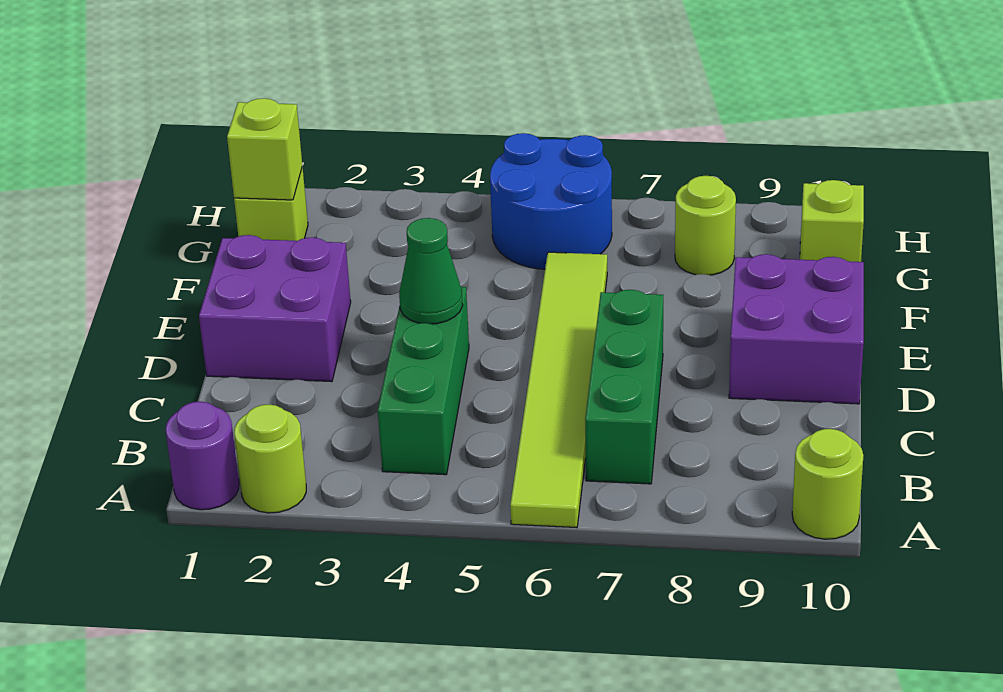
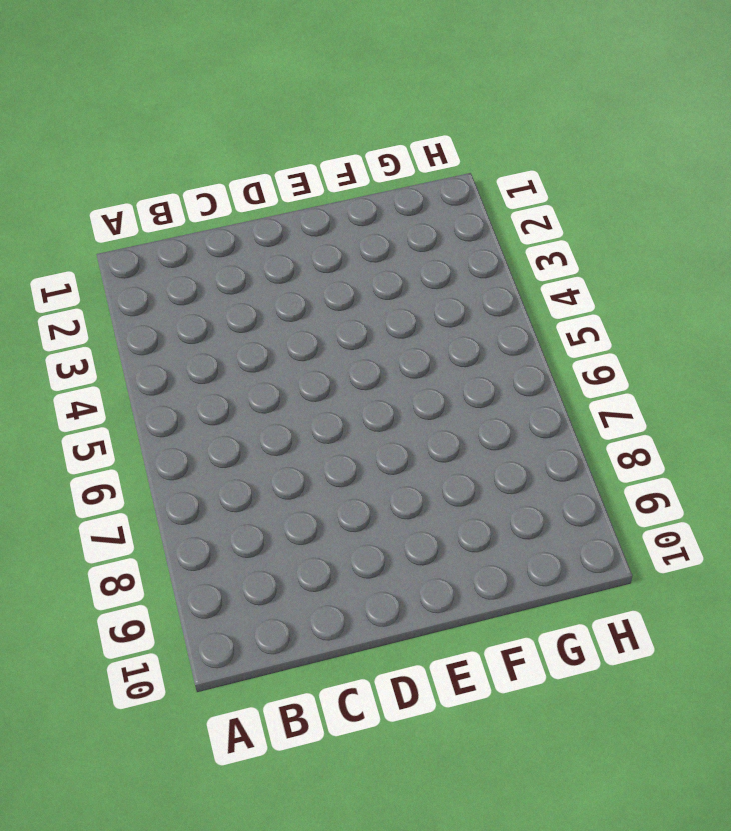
none -> purple round brick A1 level 1
none -> lime round brick A2 level 1
none -> lime tile A6:F6 level 1

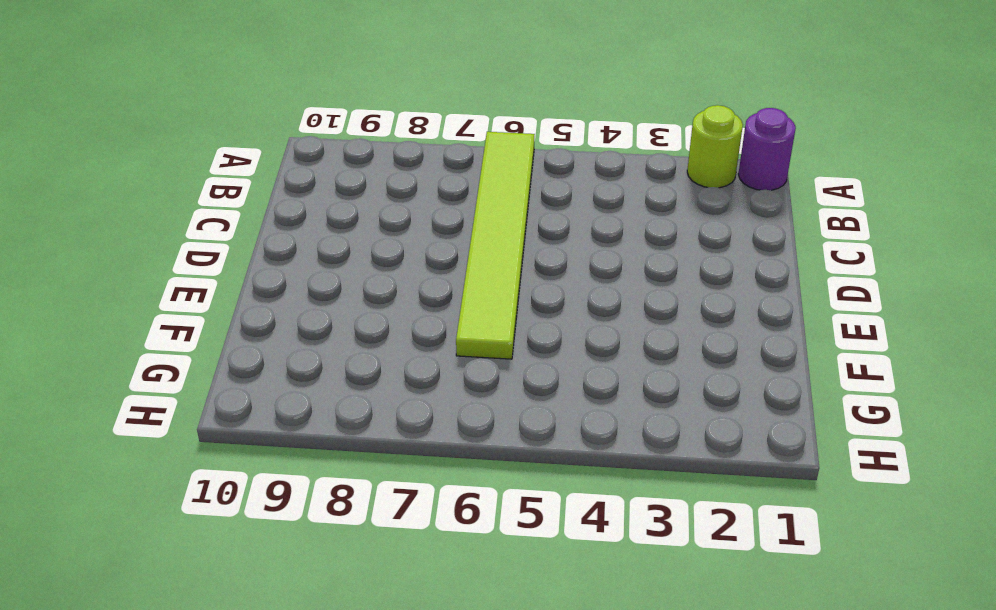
none -> lime round brick A10 level 1
none -> green brick B4:D4 level 1
none -> green brick B7:D7 level 1

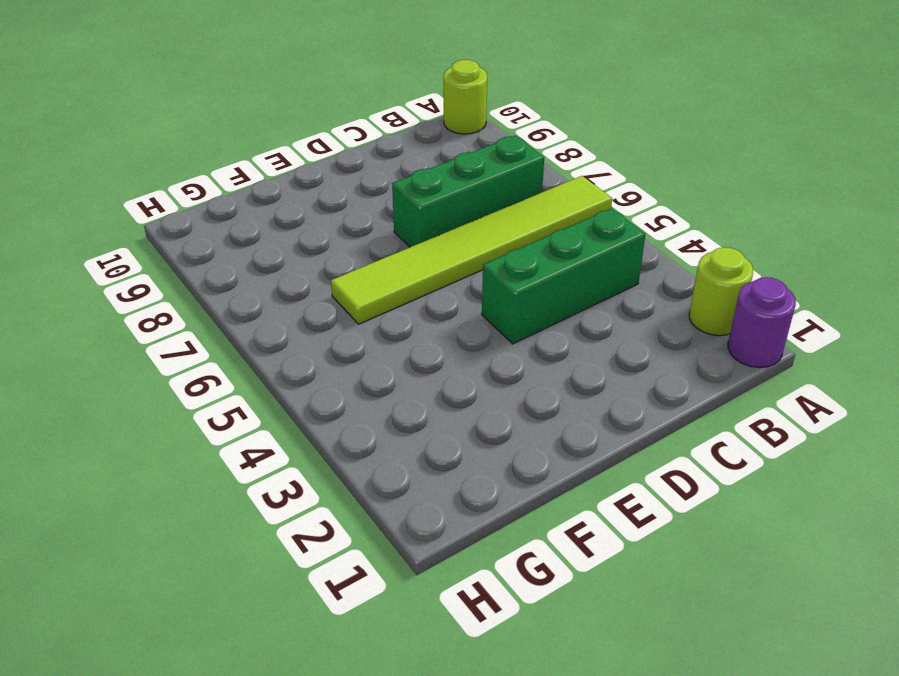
none -> purple brick D1:E2 level 1
none -> purple brick D9:E10 level 1
none -> lime brick G1 level 1

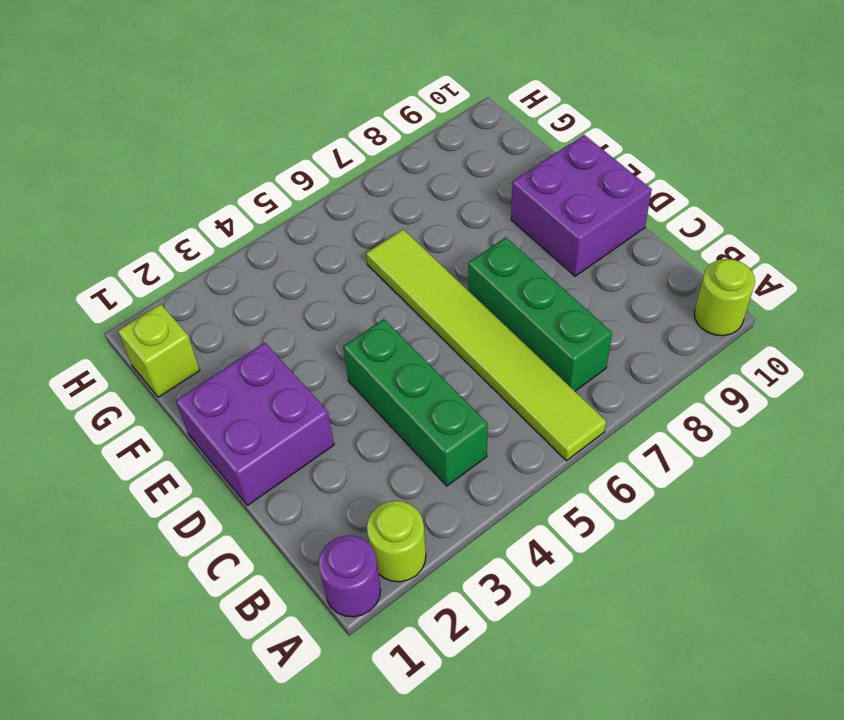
none -> blue round brick G5:H6 level 1
none -> lime round brick G8 level 1
none -> lime brick G10 level 1

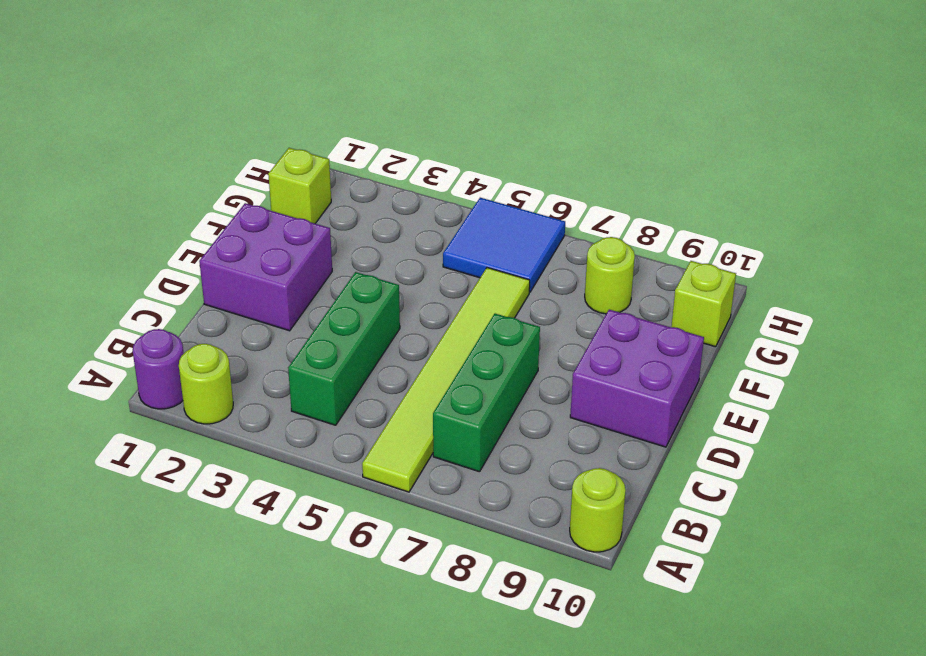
blue tile G5:H6 level 1 -> blue round brick G5:H6 level 1
none -> green cone D4 level 2
none -> lime brick G1 level 2

